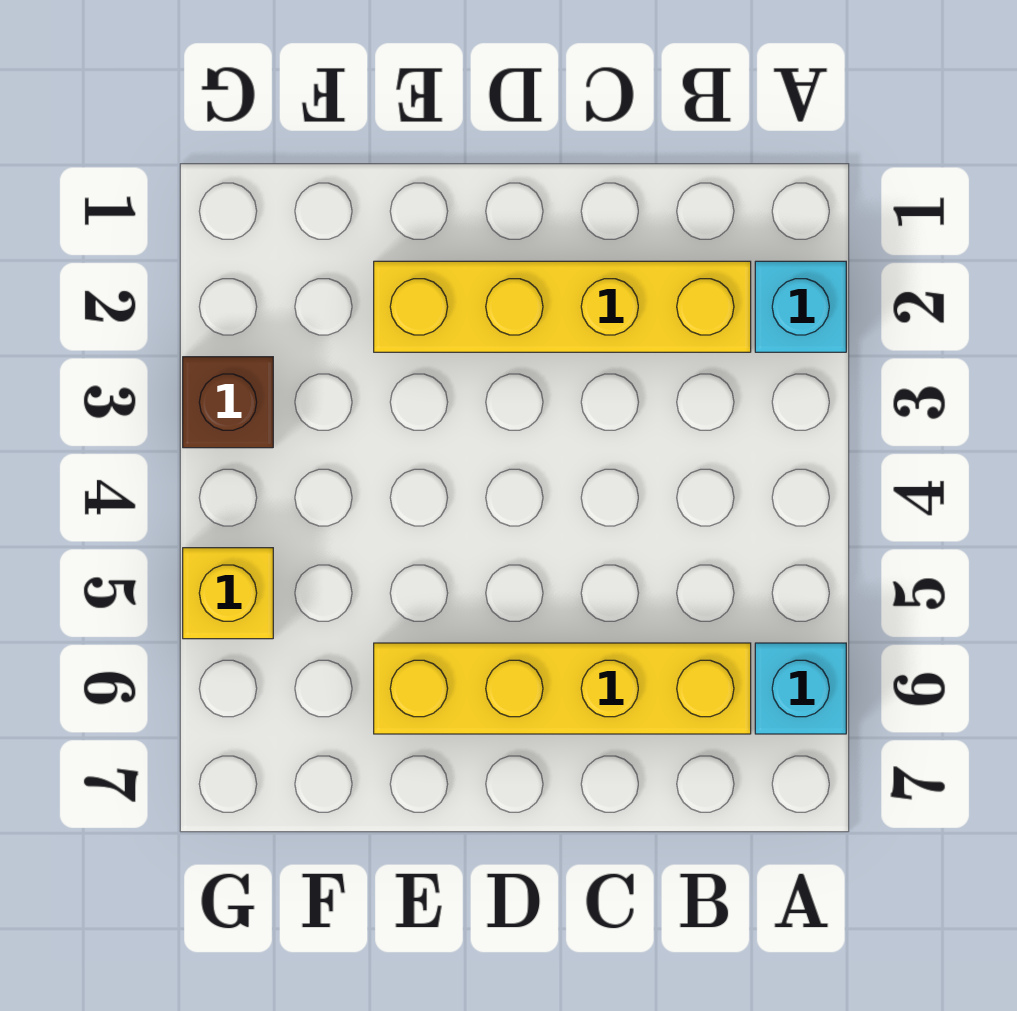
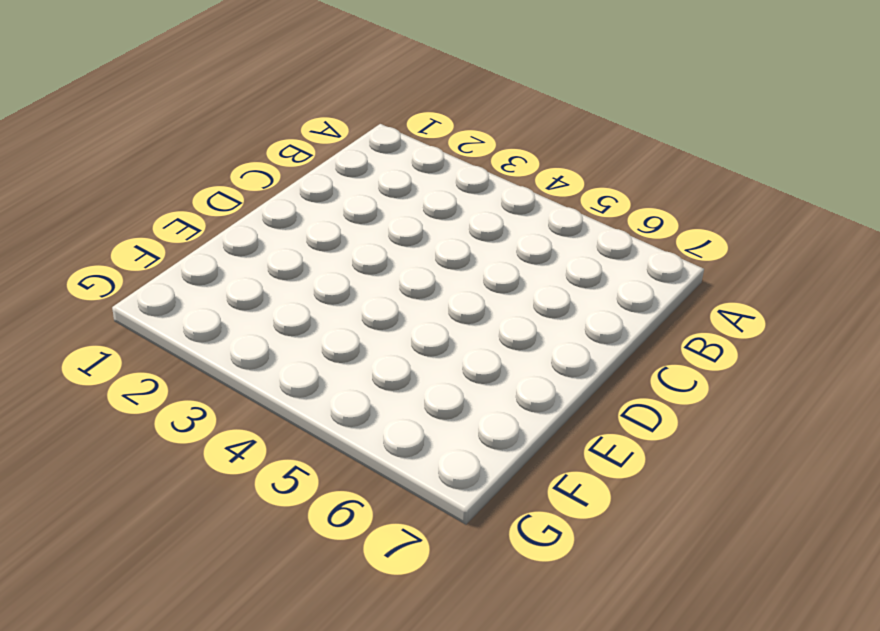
none -> cyan brick A2 level 1
none -> cyan brick A6 level 1

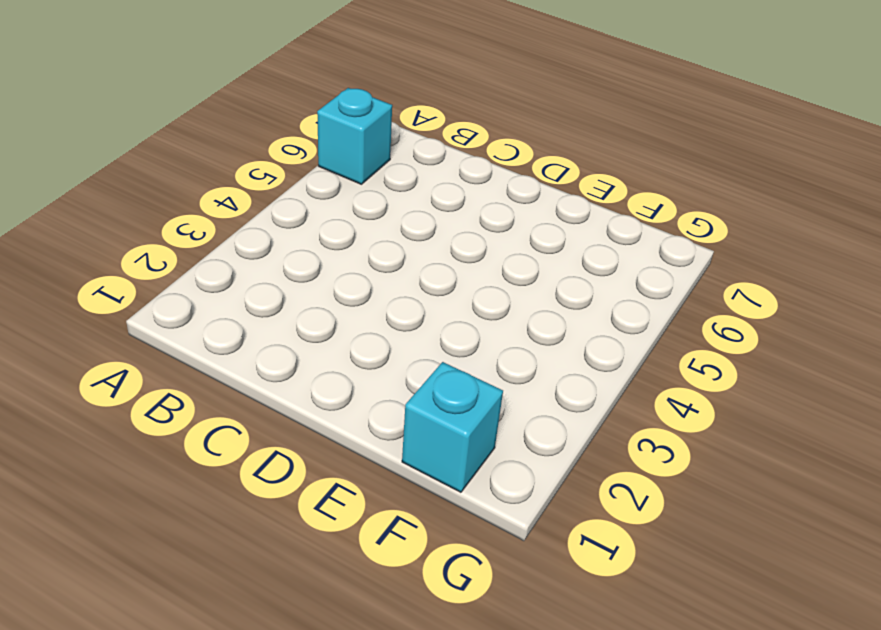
cyan brick F1 level 1 -> cyan brick A2 level 1
none -> yellow brick B2:E2 level 1
none -> yellow brick B6:E6 level 1

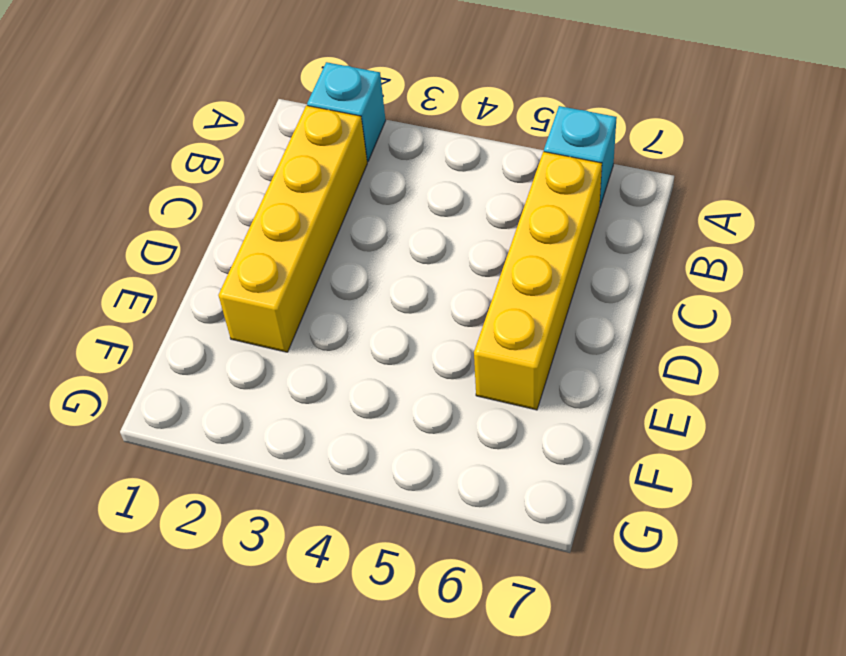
none -> brown brick G3 level 1
none -> yellow brick G5 level 1

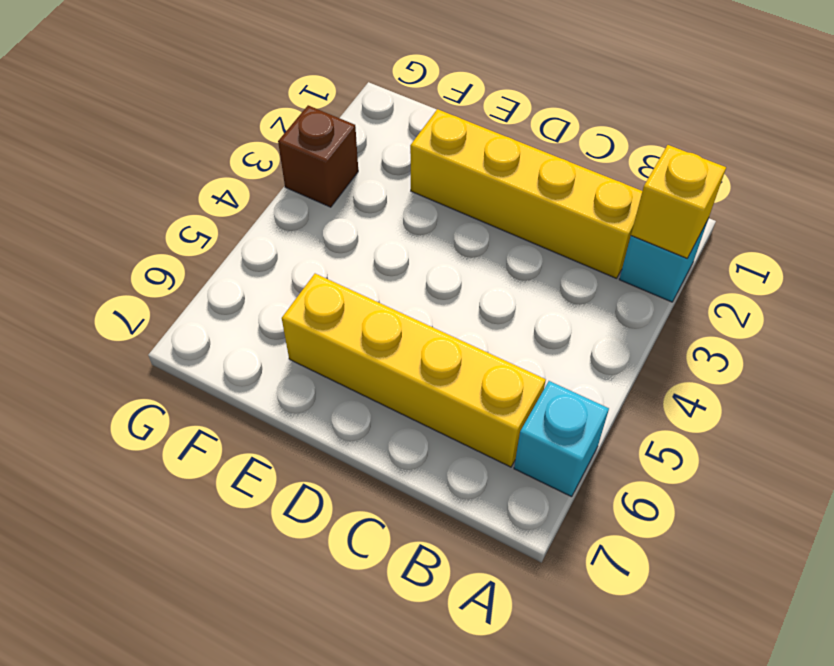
yellow brick A2 level 2 -> yellow brick G5 level 1

